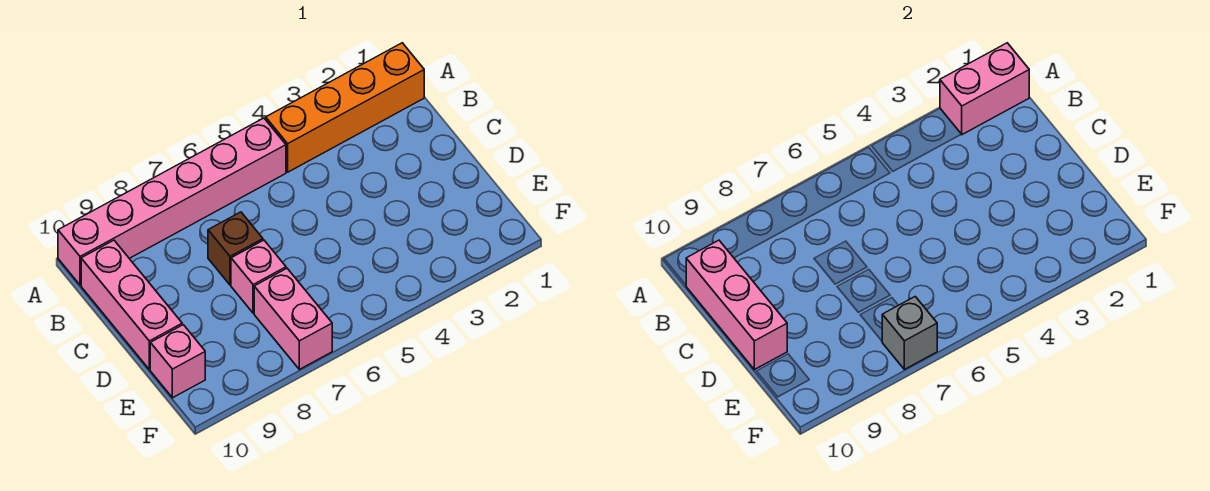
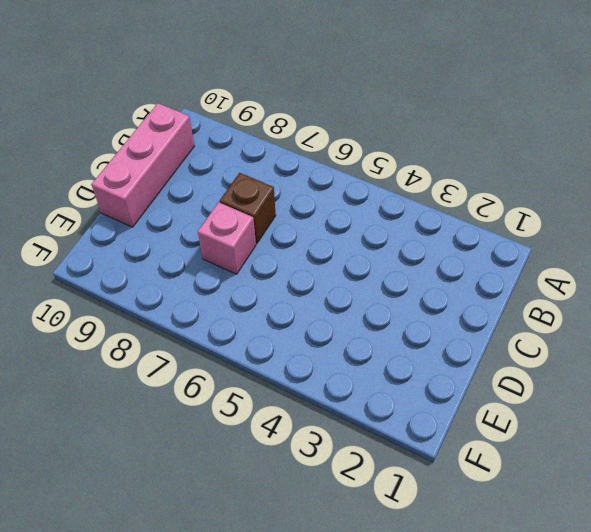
none -> orange brick A1:A4 level 1
none -> pink brick A5:A10 level 1

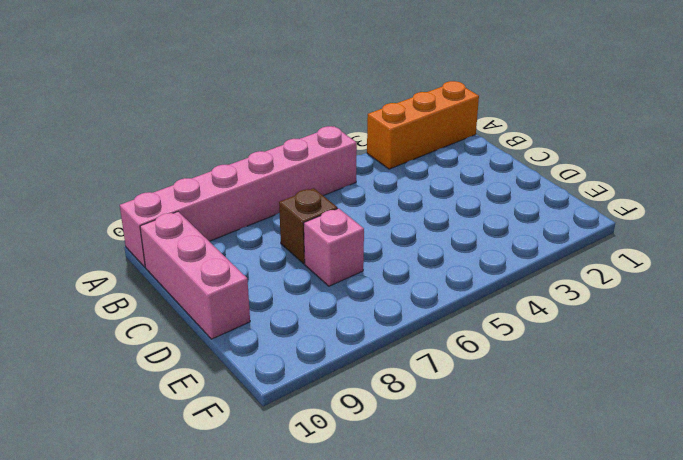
orange brick A1:A3 level 1 -> orange brick A1:A4 level 1
none -> pink brick E7:F7 level 1
none -> pink brick E10 level 1

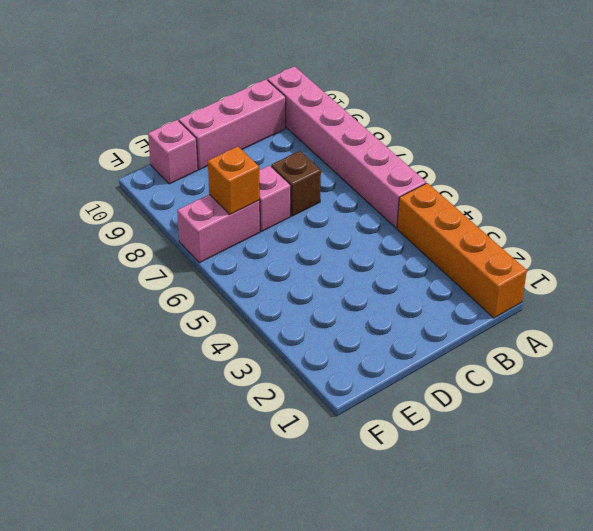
orange brick E7 level 2 -> none
none -> pink brick A1:A2 level 2
none -> pink brick B10:D10 level 2

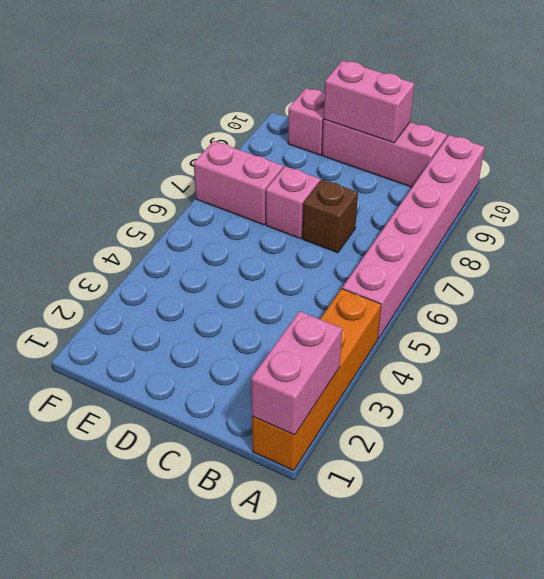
pink brick C10:D10 level 2 -> pink brick B10:D10 level 2
none -> grey brick F7 level 2

